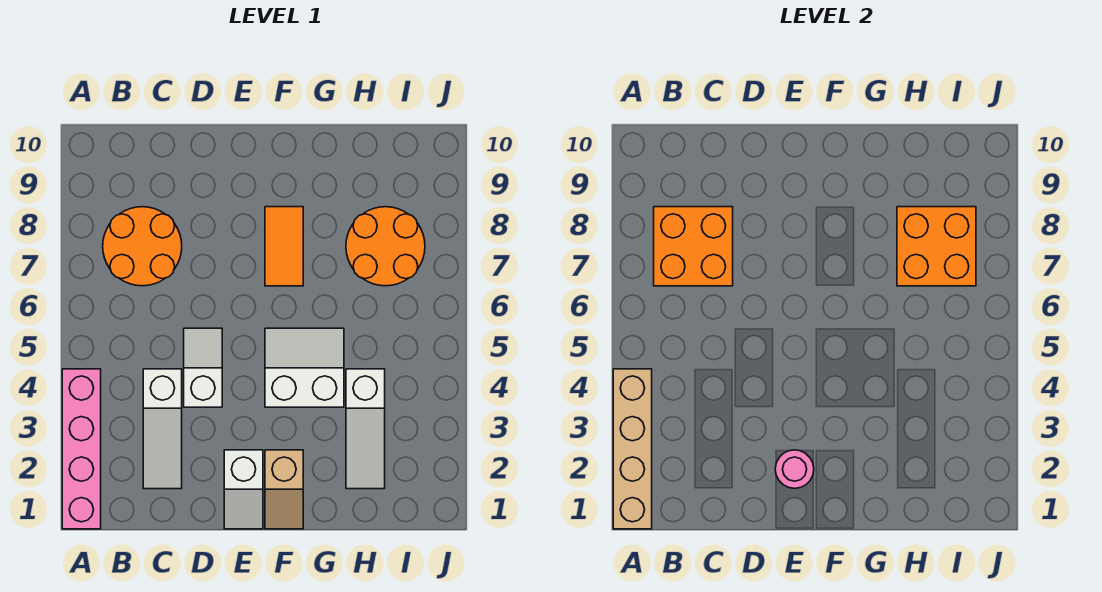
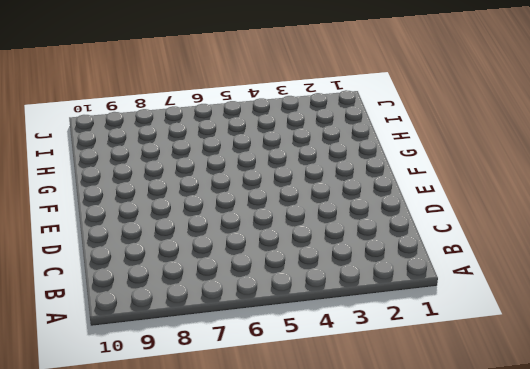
none -> pink brick A1:A4 level 1
none -> orange round brick B7:C8 level 1
none -> white slope C2:C4 level 1 top 4

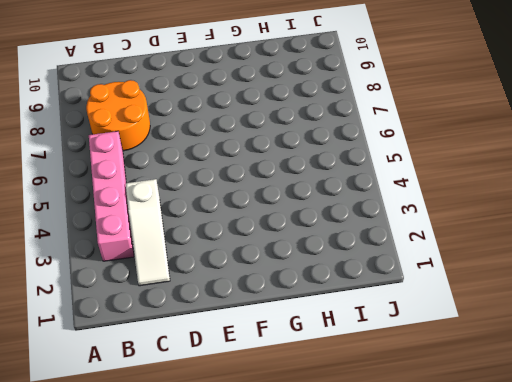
pink brick B3:B6 level 1 -> pink brick A1:A4 level 1
none -> white slope D4:D5 level 1 top 4
none -> white slope E1:E2 level 1 top 2
none -> tan slope F1:F2 level 1 top 2

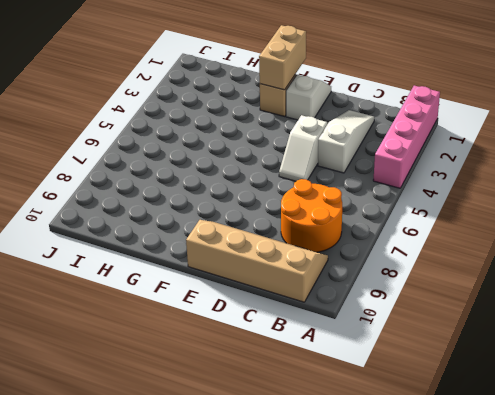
tan slope B9:E10 level 1 top 10 -> none
tan brick F1:F2 level 2 -> none
none -> white slope F4:G5 level 1 top 4
none -> orange tile F7:F8 level 1
none -> white slope H2:H4 level 1 top 4

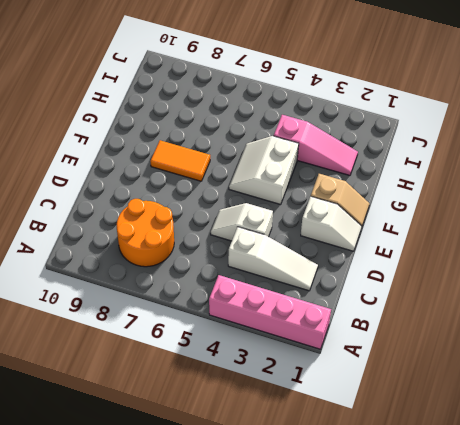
pink slope H2:H4 level 1 top 4 -> white slope H2:H4 level 1 top 4
none -> orange round brick H7:I8 level 1
none -> tan brick A1:A4 level 2
none -> orange brick B7:C8 level 2

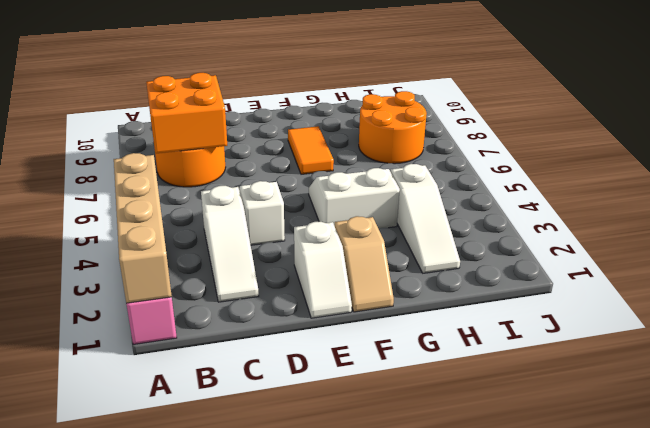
none -> pink round brick E2 level 2
none -> orange brick H7:I8 level 2

